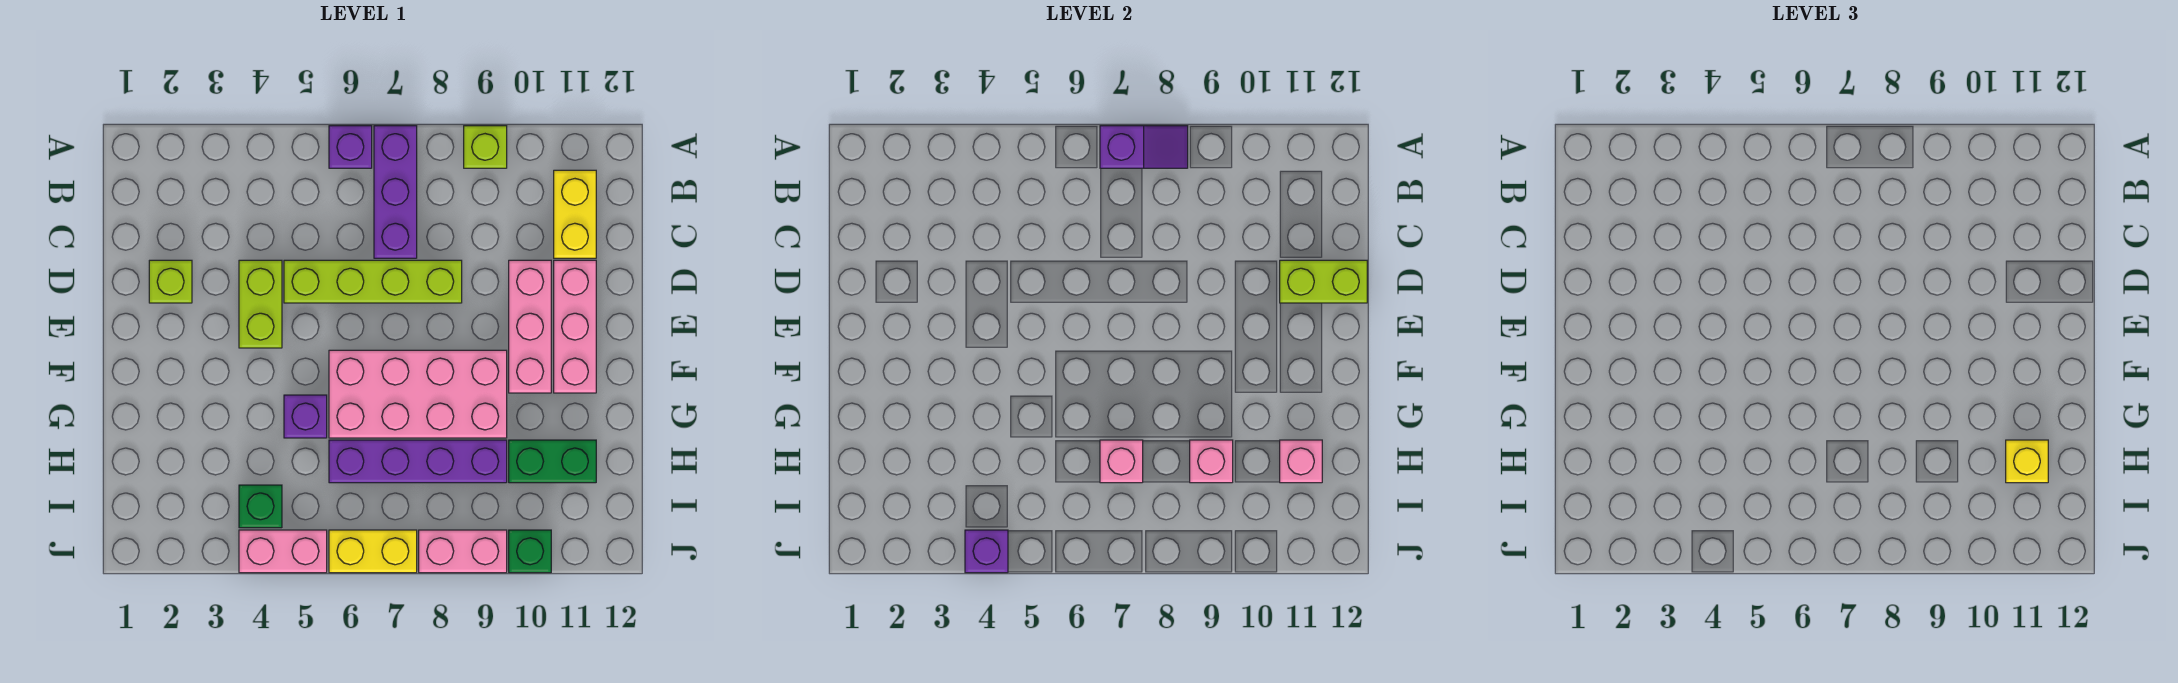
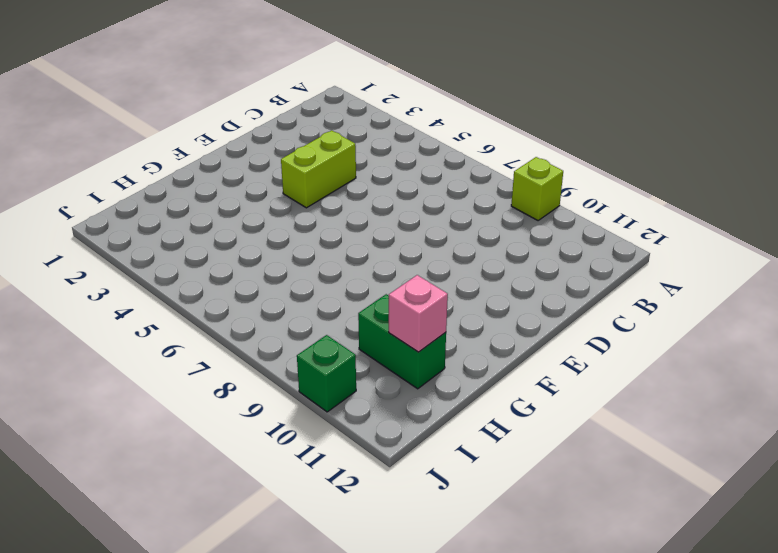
none -> purple brick A6 level 1
none -> purple brick A7:C7 level 1
none -> yellow brick B11:C11 level 1

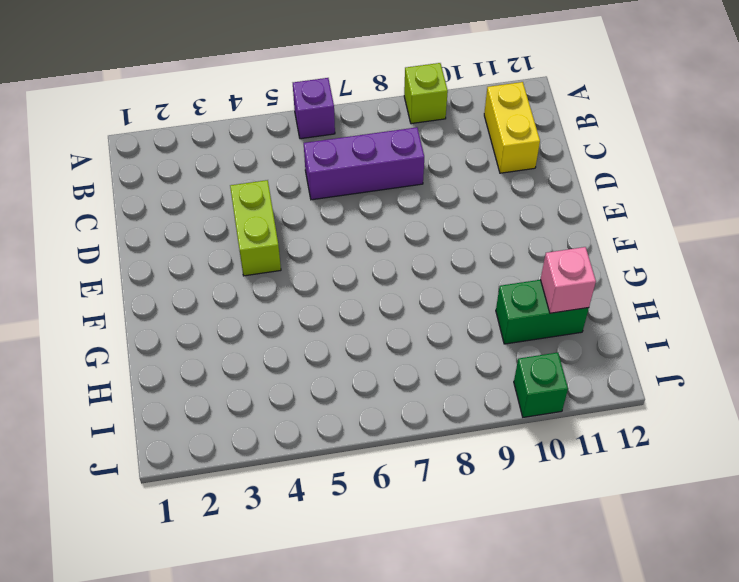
purple brick C6:C8 level 1 -> purple brick A7:C7 level 1
none -> lime brick D2 level 1
none -> lime brick D5:D8 level 1
none -> pink brick D10:F10 level 1

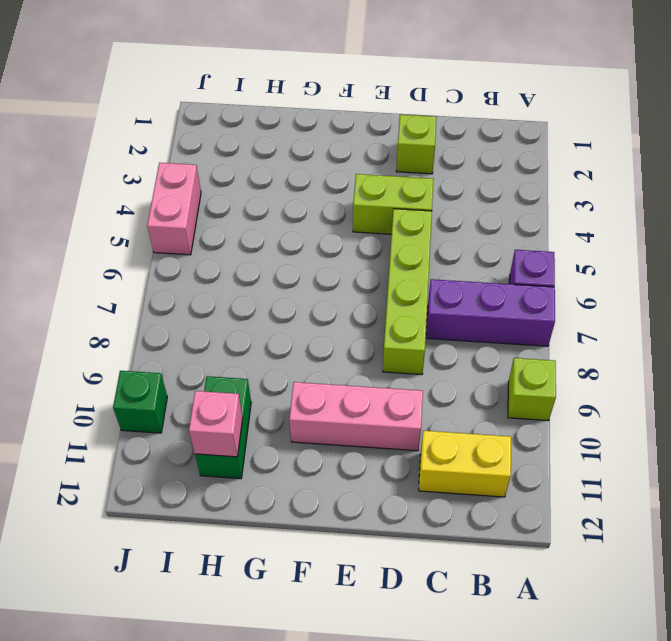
none -> pink brick D11:F11 level 1
none -> pink brick F6:G9 level 1
none -> purple brick G5 level 1

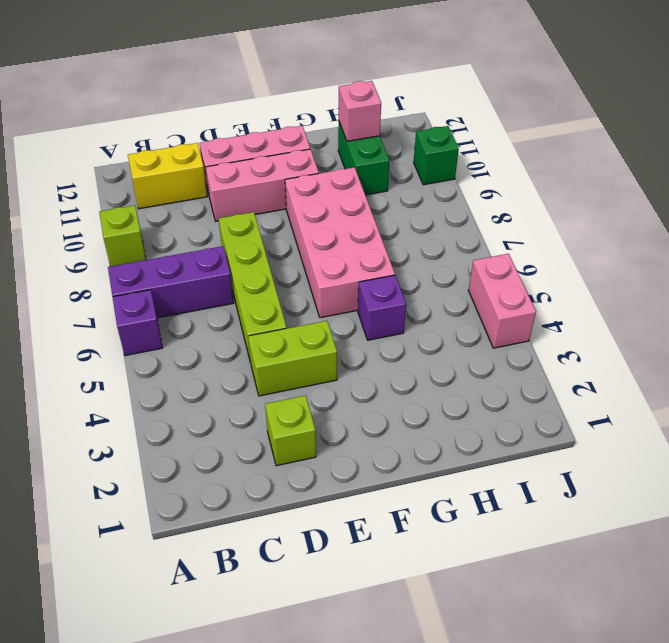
none -> purple brick H6:H9 level 1
none -> green brick I4 level 1
none -> yellow brick J6:J7 level 1

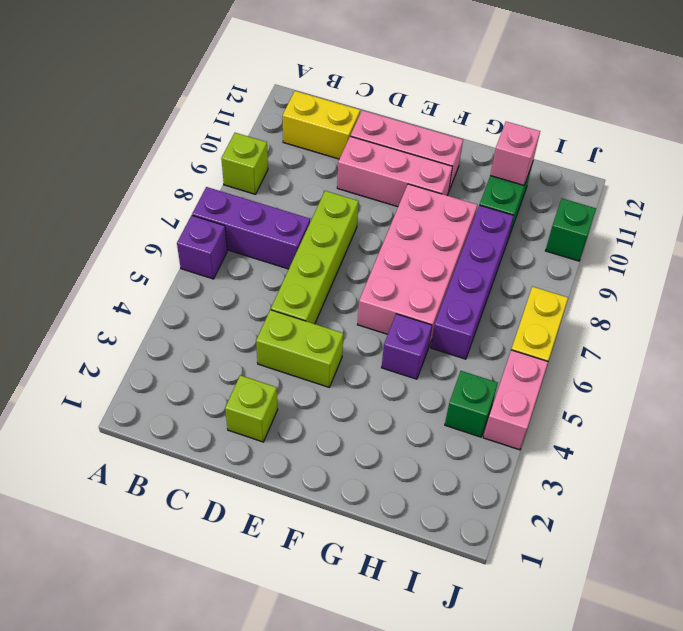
none -> pink brick J8:J9 level 1
none -> purple slope A7:A8 level 2 top 7
none -> lime brick D11:D12 level 2

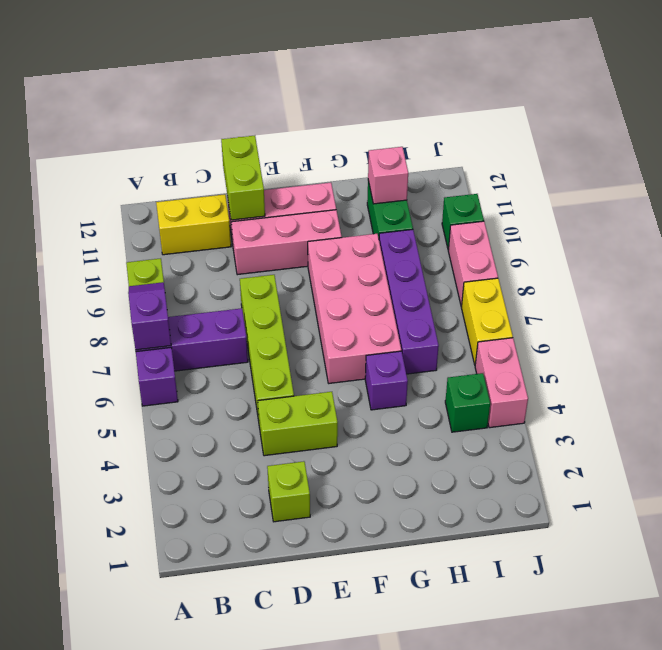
none -> pink brick H7 level 2
none -> pink brick H9 level 2
none -> purple brick J4 level 2

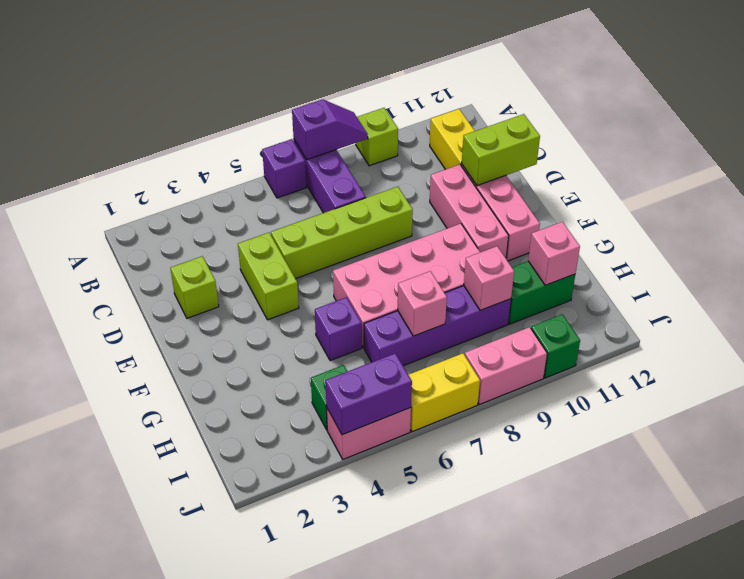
purple brick J4:J5 level 2 -> purple brick J4 level 2
none -> yellow brick H11 level 3

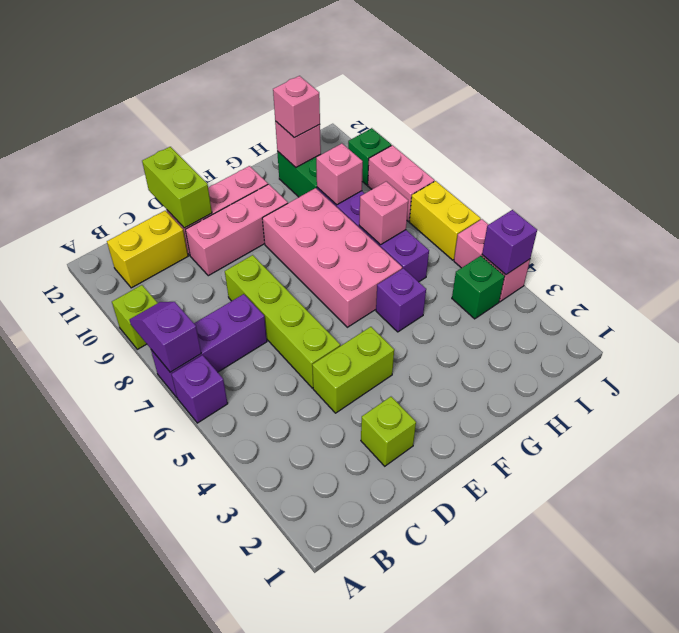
pink brick H11 level 3 -> yellow brick H11 level 3

